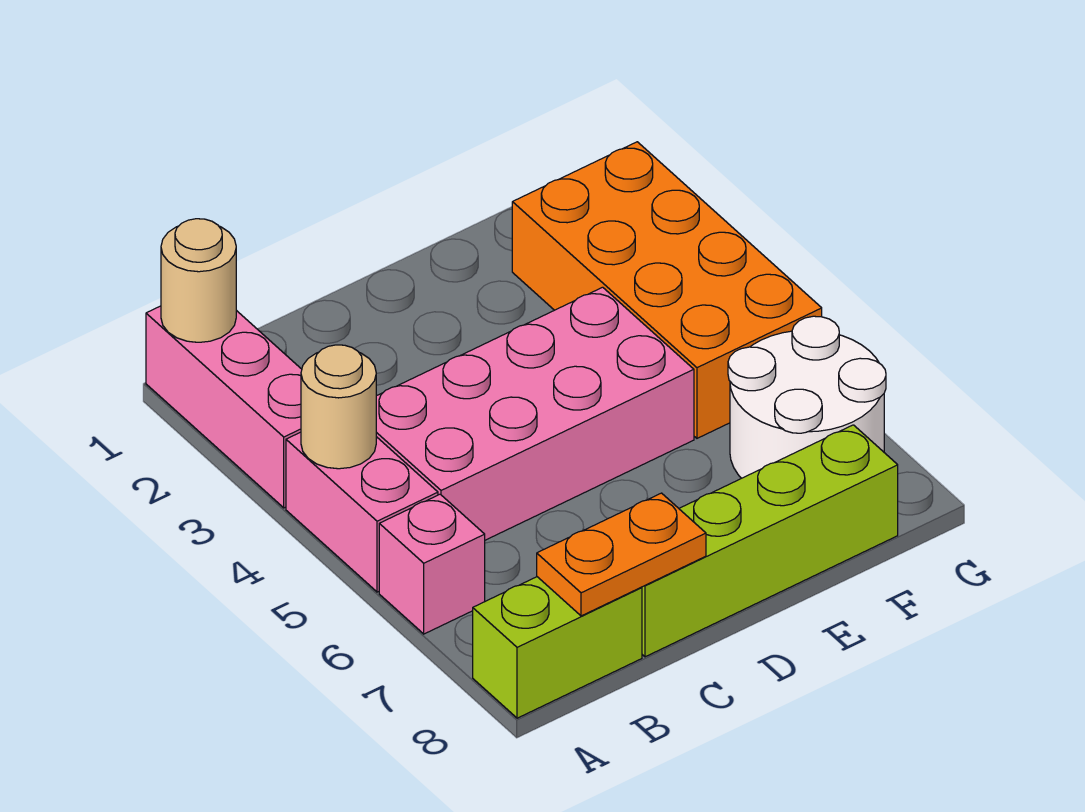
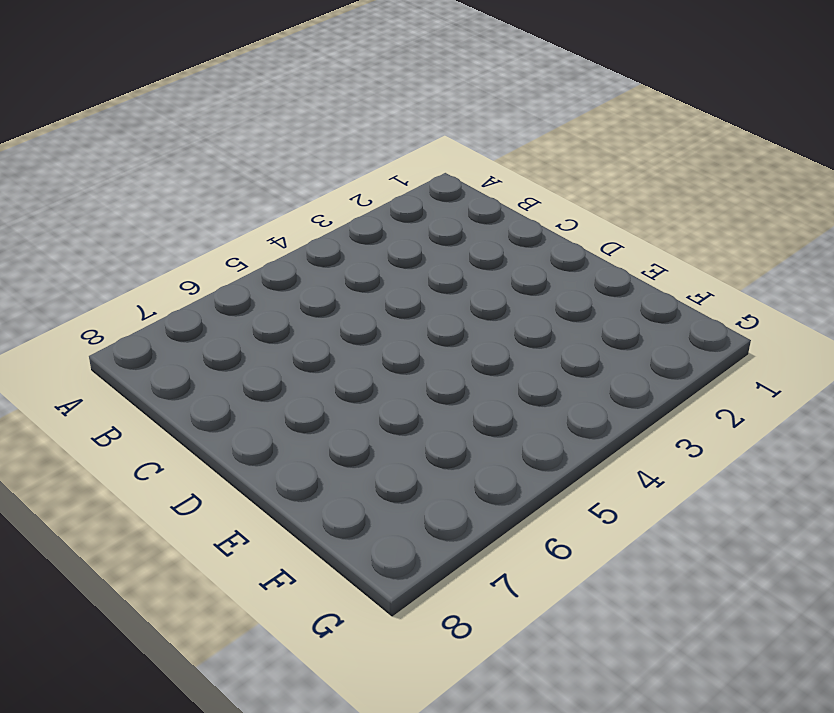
none -> pink brick A1:A3 level 1
none -> pink brick A4:A5 level 1

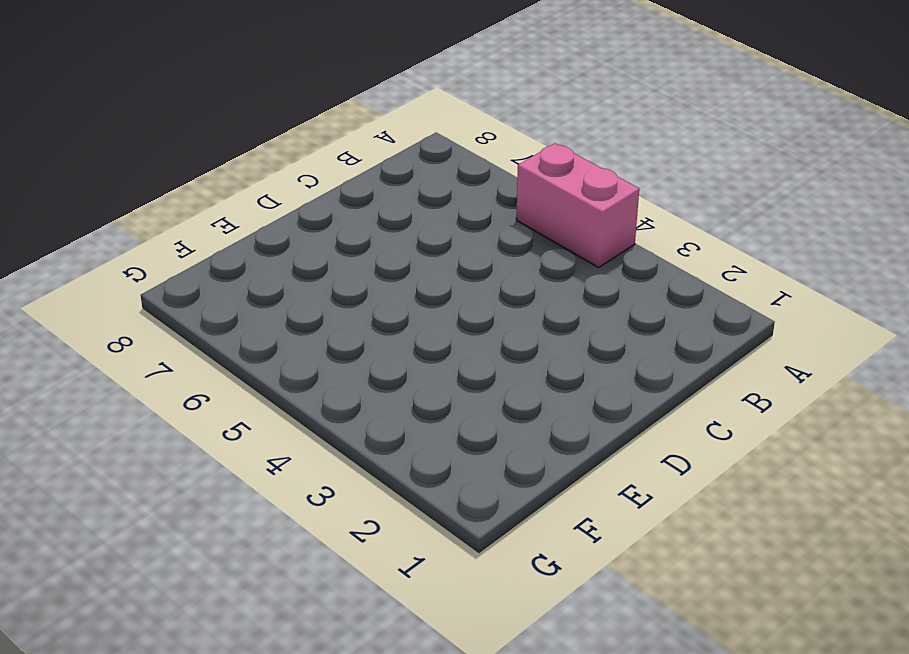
none -> pink brick A1:A3 level 1
none -> pink brick A6 level 1

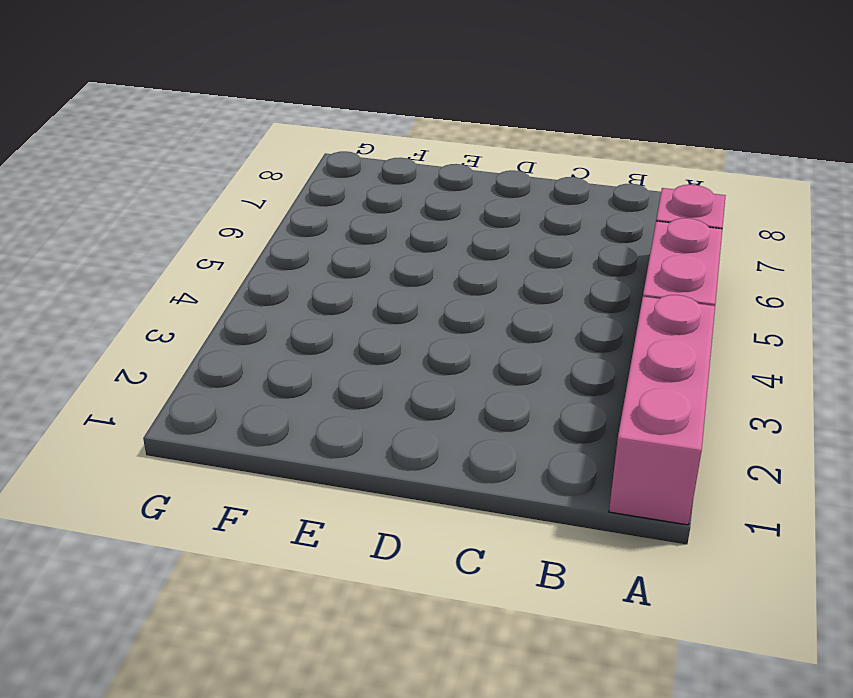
none -> lime brick A8:B8 level 1
none -> pink brick B4:E5 level 1

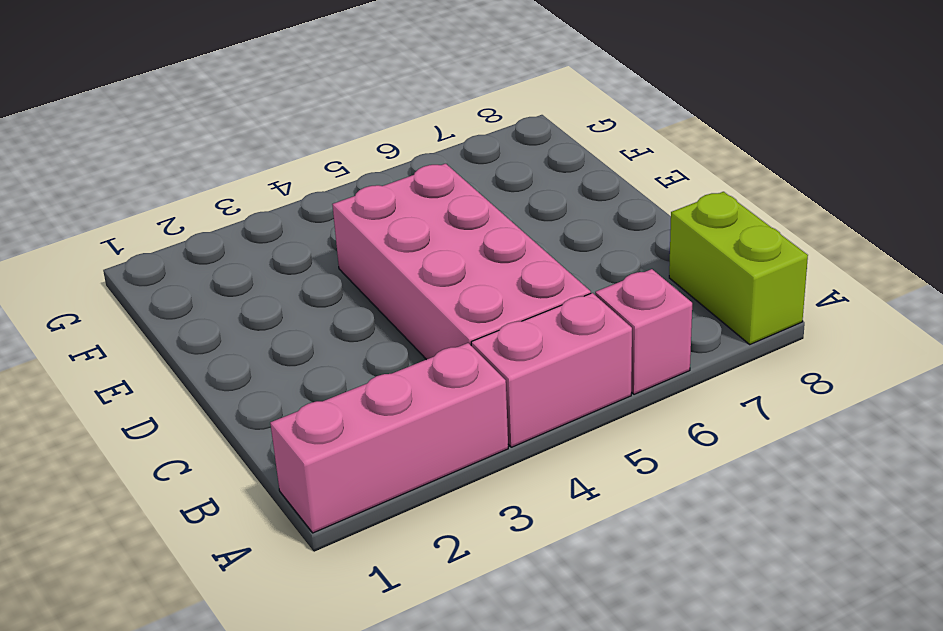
none -> lime brick C8:F8 level 1
none -> orange brick F2:G5 level 1

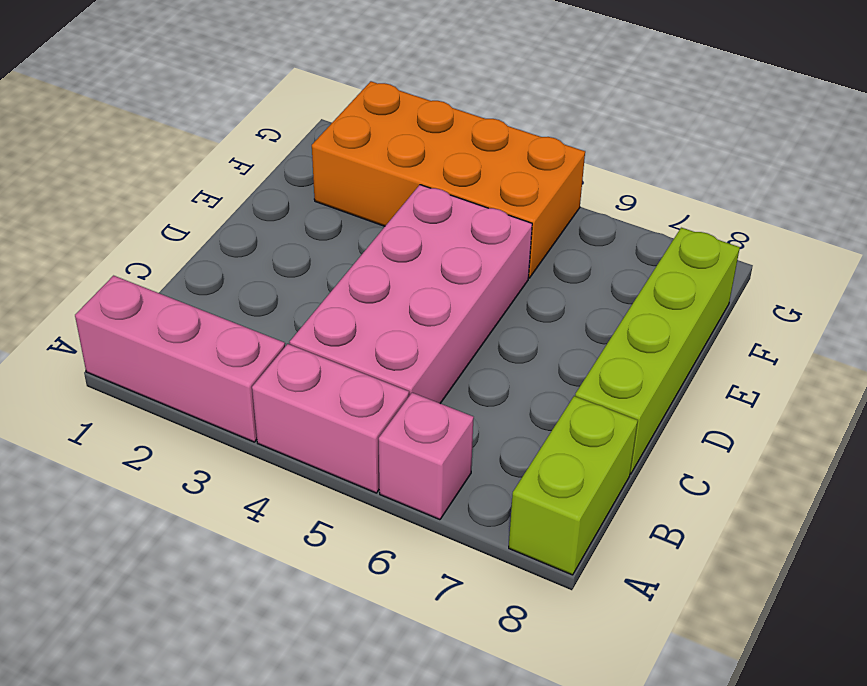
none -> white round brick F6:G7 level 1
none -> tan round brick A1 level 2

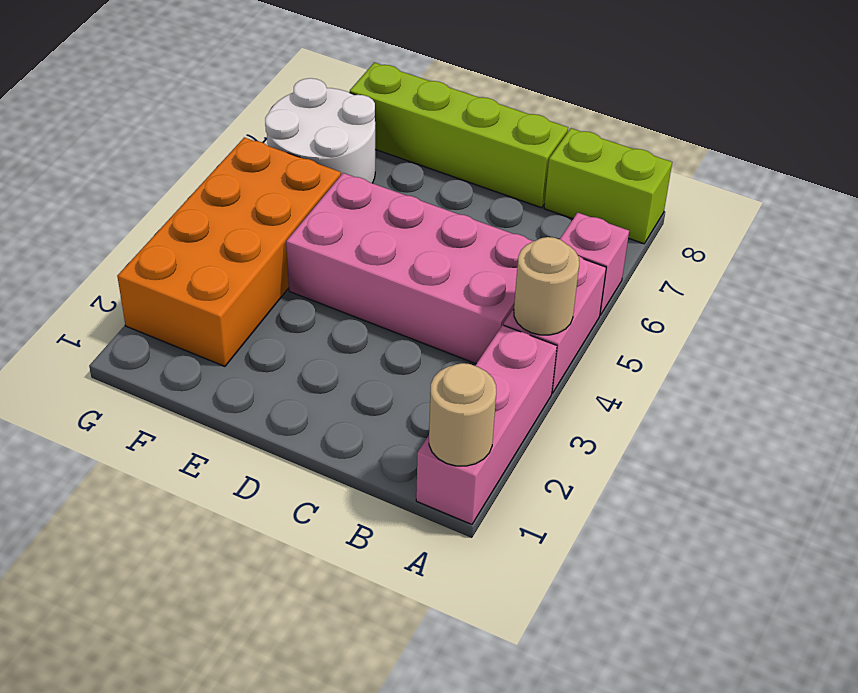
none -> orange plate B8:C8 level 2

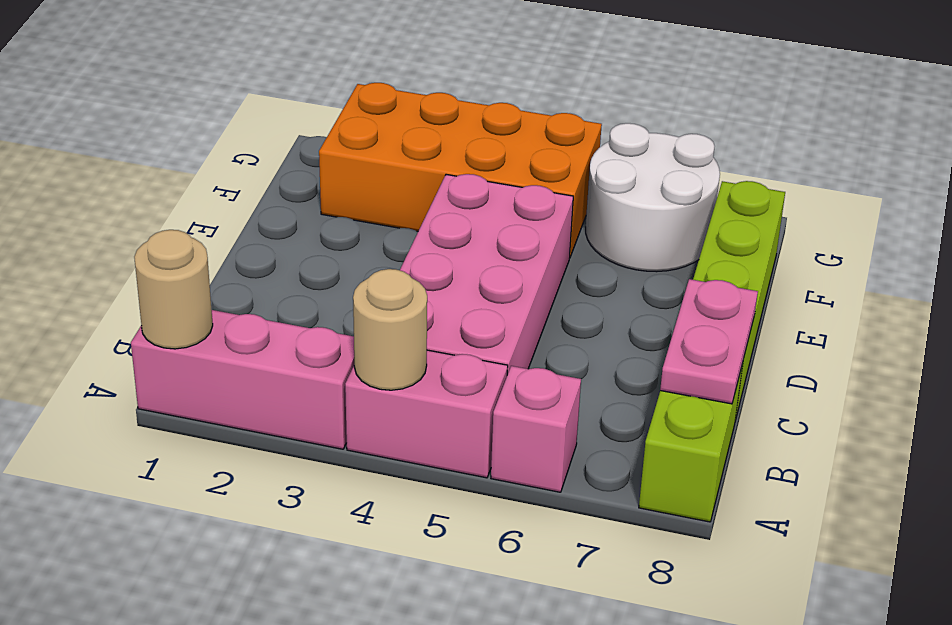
pink plate B8:C8 level 2 -> orange plate B8:C8 level 2

